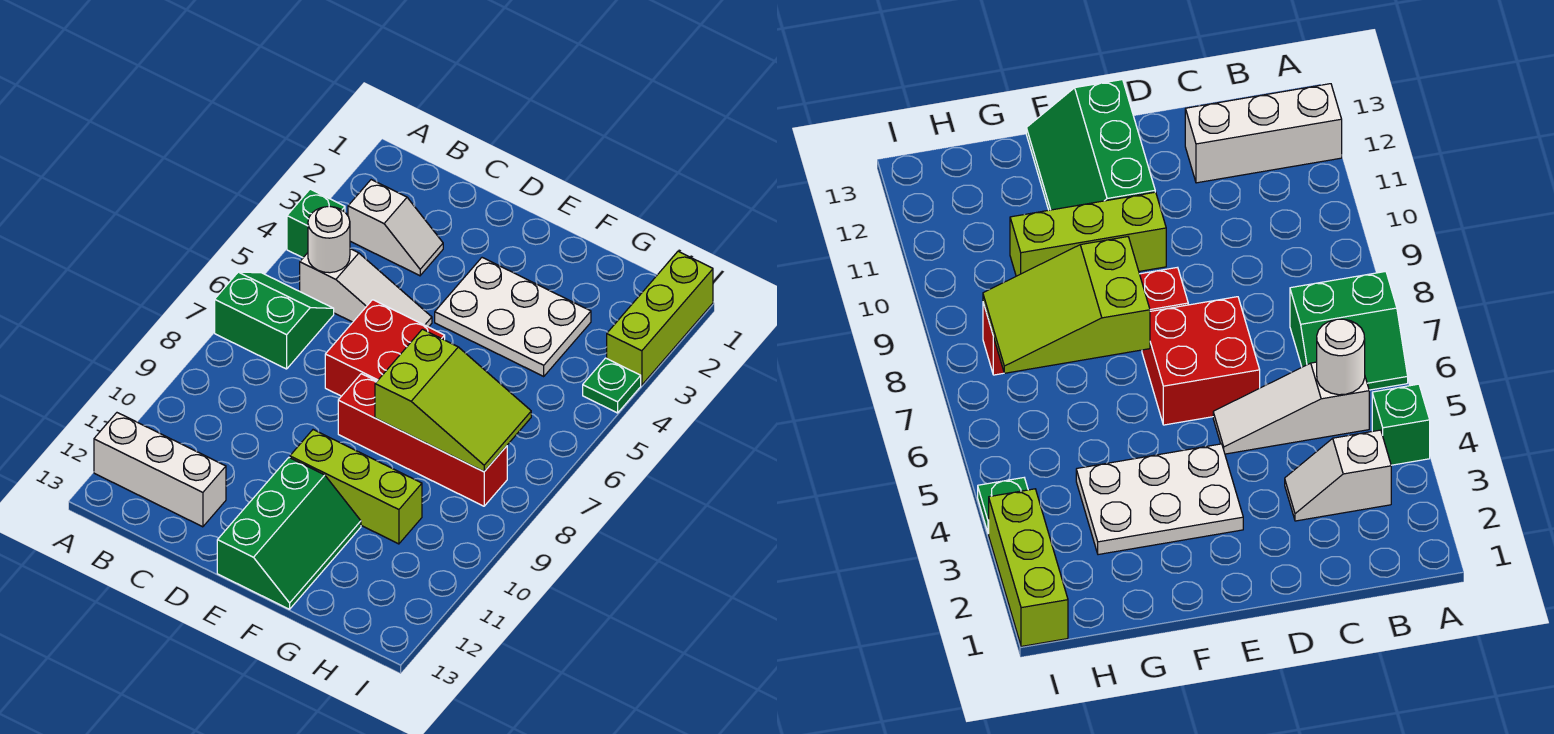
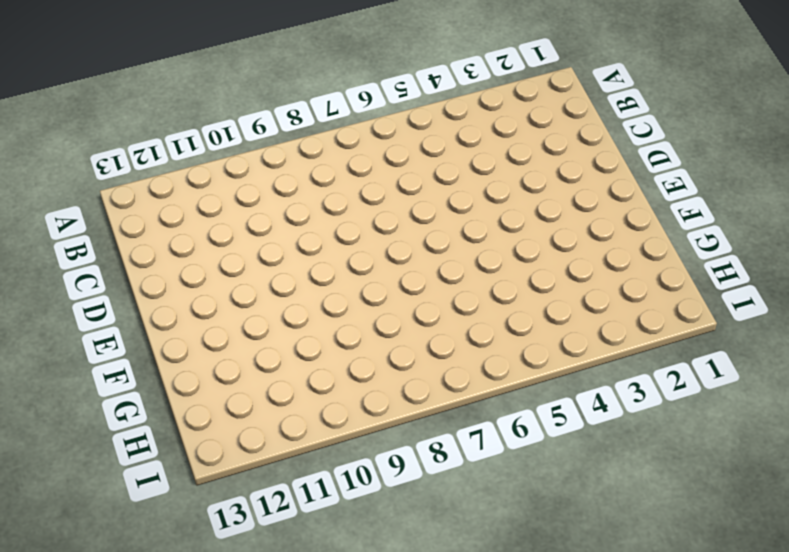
none -> green brick A4 level 1
none -> green slope A6:B7 level 1 top 7
none -> white brick A12:C12 level 1

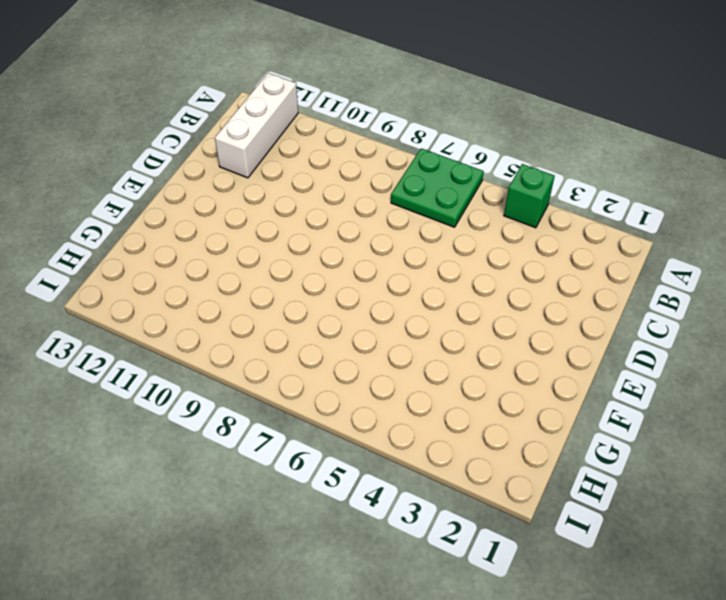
green plate A6:B7 level 1 -> green slope A6:B7 level 1 top 7
none -> white slope B3:C3 level 1 top B
none -> white slope B5:D5 level 1 top B
none -> red brick D6:E7 level 1

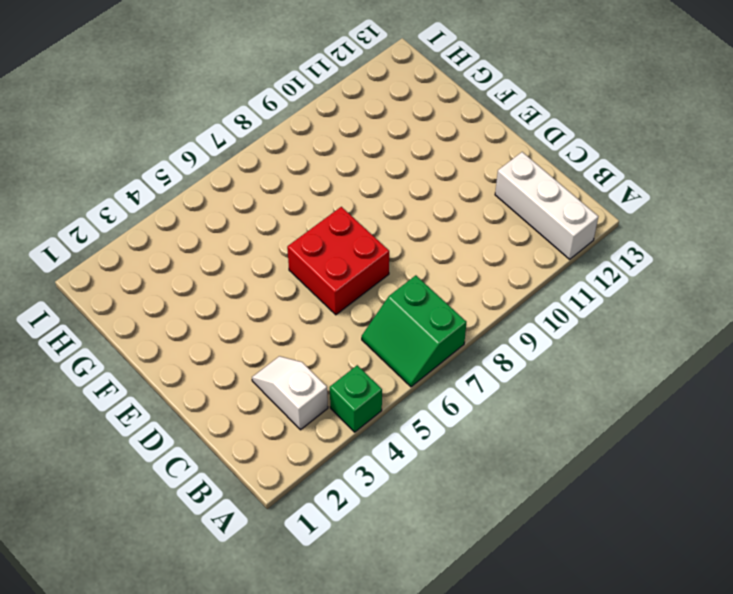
none -> white slope B5:D5 level 1 top B
none -> white plate E3:G4 level 1
none -> red brick E8:H8 level 1

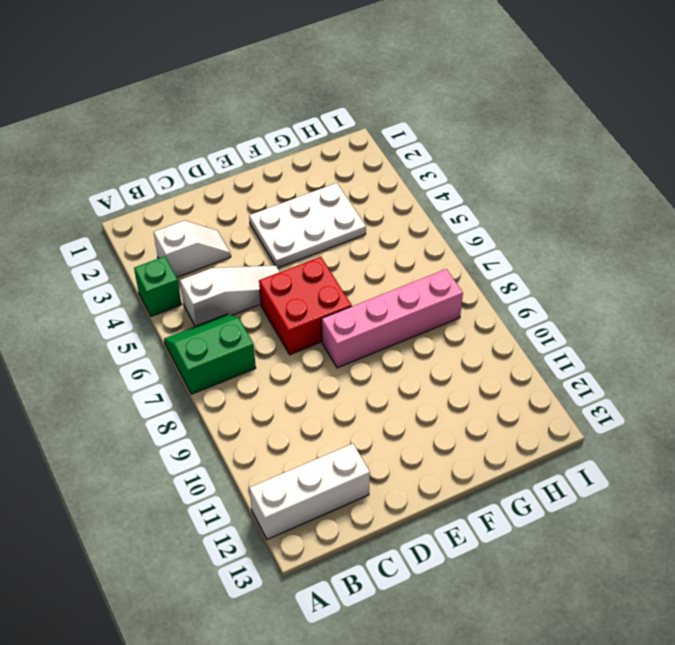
pink brick E8:H8 level 1 -> red brick E8:H8 level 1
none -> lime brick E10:G10 level 1
none -> green slope E11:F13 level 1 top E
none -> lime brick I1:I3 level 1

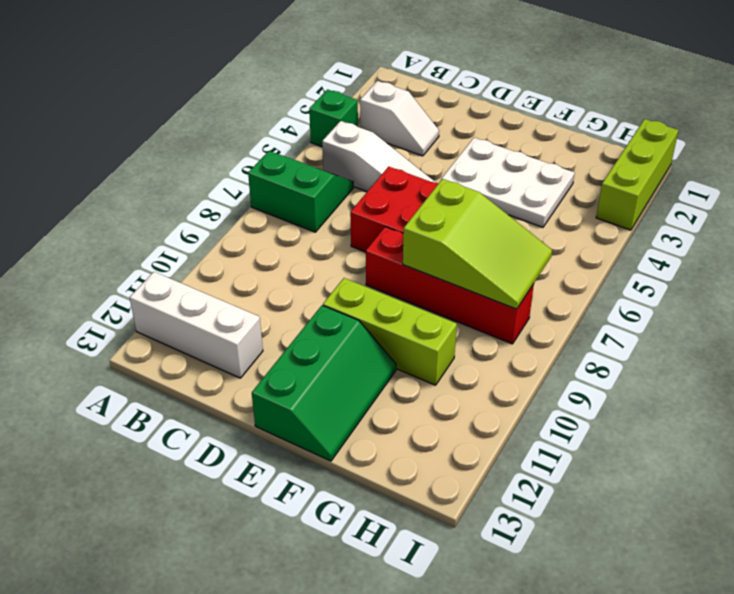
none -> green plate I4 level 1
none -> white round brick B5 level 2

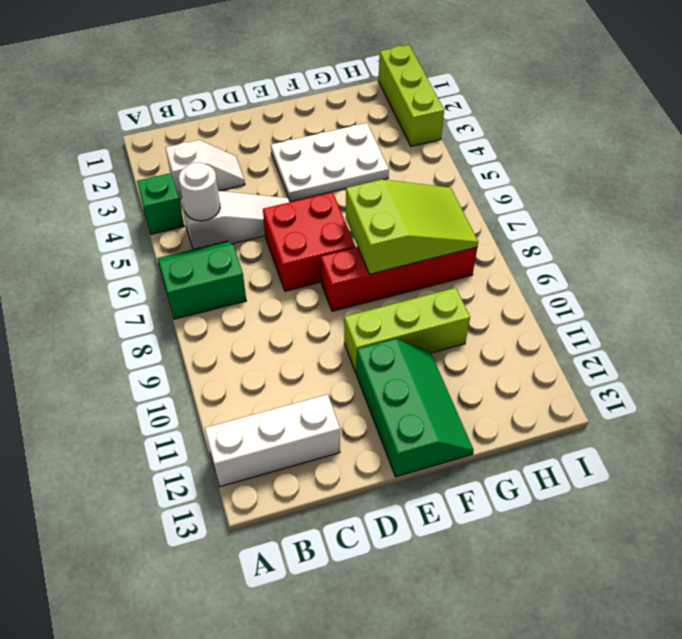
none -> green plate I4 level 1

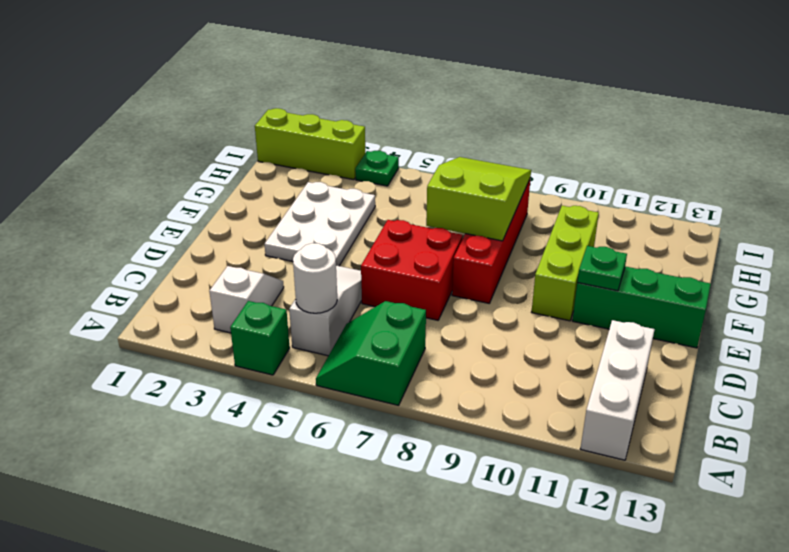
green plate E11 level 2 -> none

